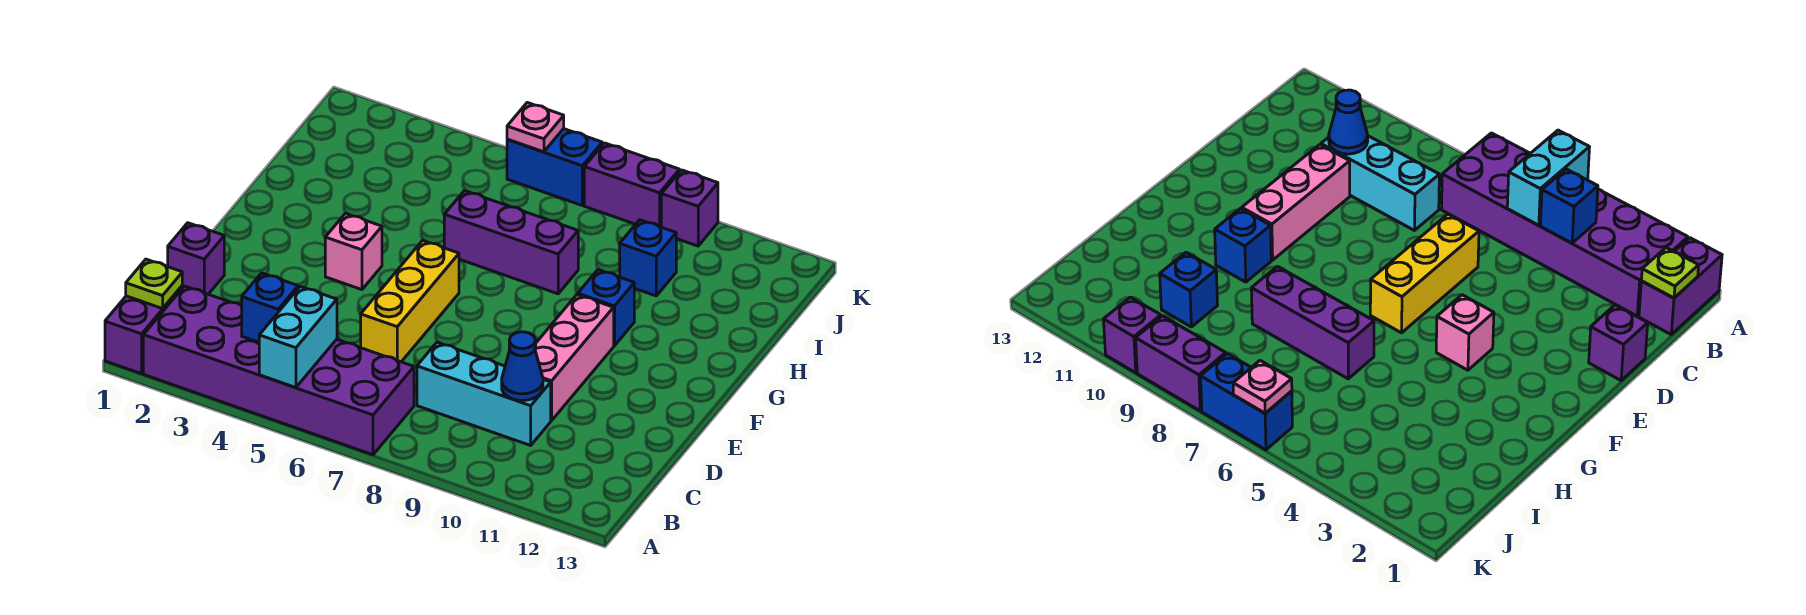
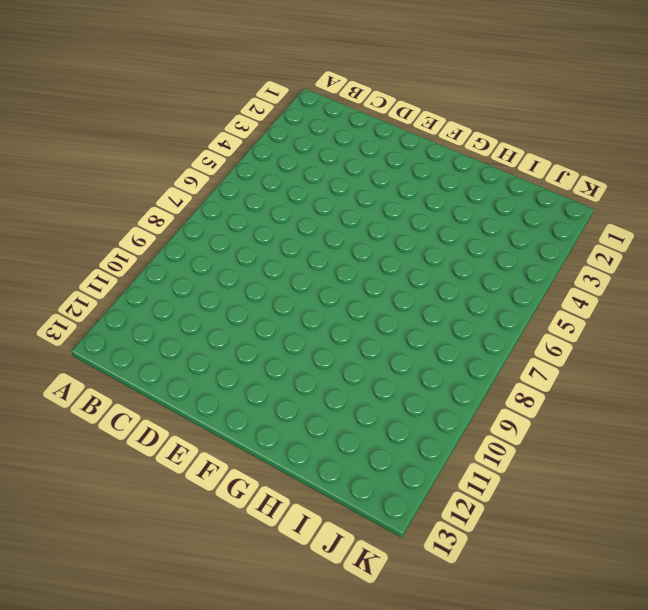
none -> purple brick A1:B1 level 1
none -> purple brick A2:B7 level 1
none -> cyan brick C8:C10 level 1

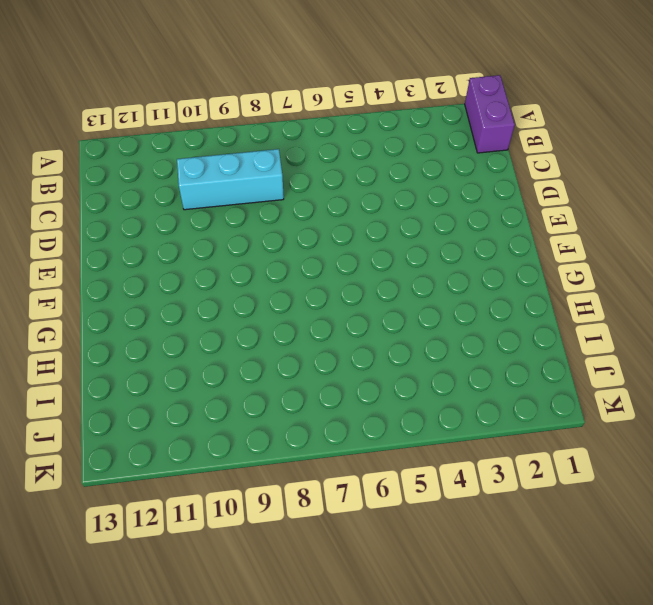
none -> purple brick A2:B7 level 1
none -> purple brick D1 level 1
none -> yellow brick D6:F6 level 1

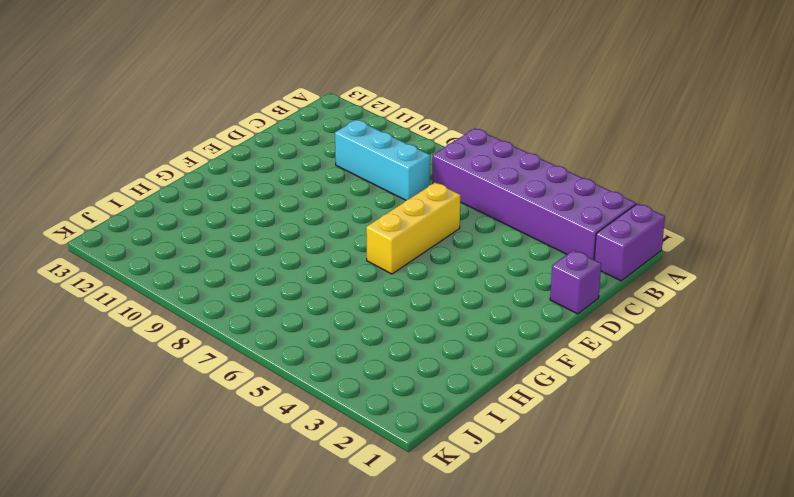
none -> pink brick D10:F10 level 1
none -> pink brick F4 level 1
none -> blue brick G10 level 1

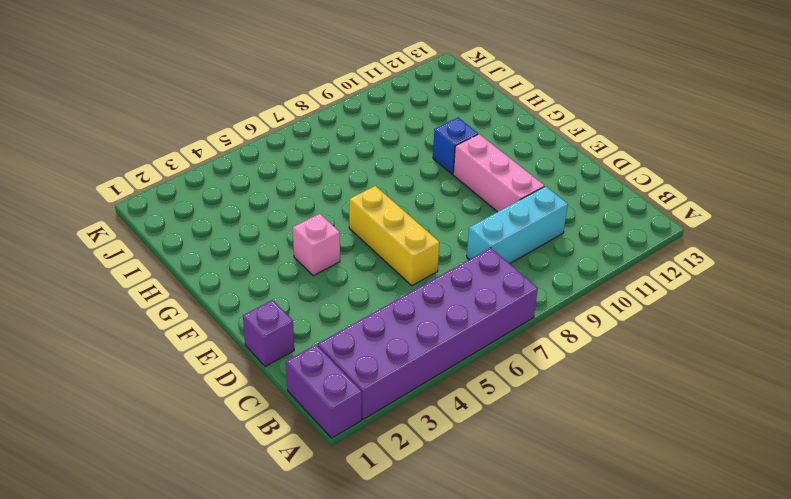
none -> purple brick H6:H8 level 1
none -> blue brick I10 level 1
none -> blue brick K6:K7 level 1

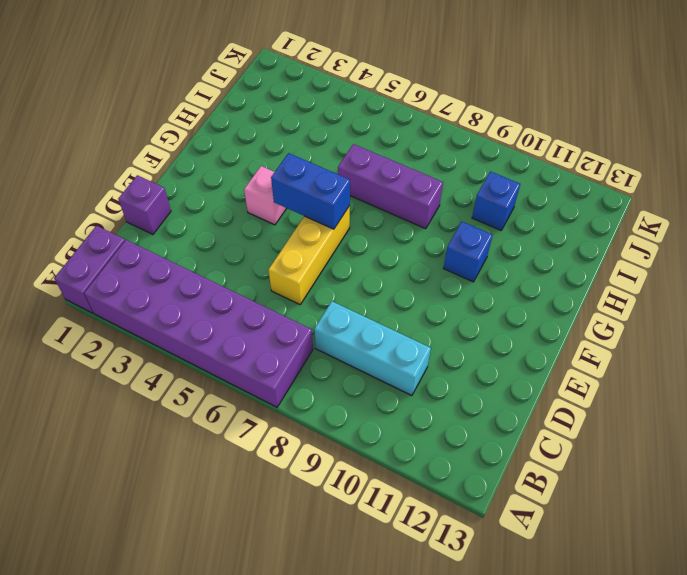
blue brick F5:F6 level 2 -> blue brick K6:K7 level 1
none -> pink brick D10:F10 level 1
none -> purple brick K8:K9 level 1
none -> purple brick K10 level 1

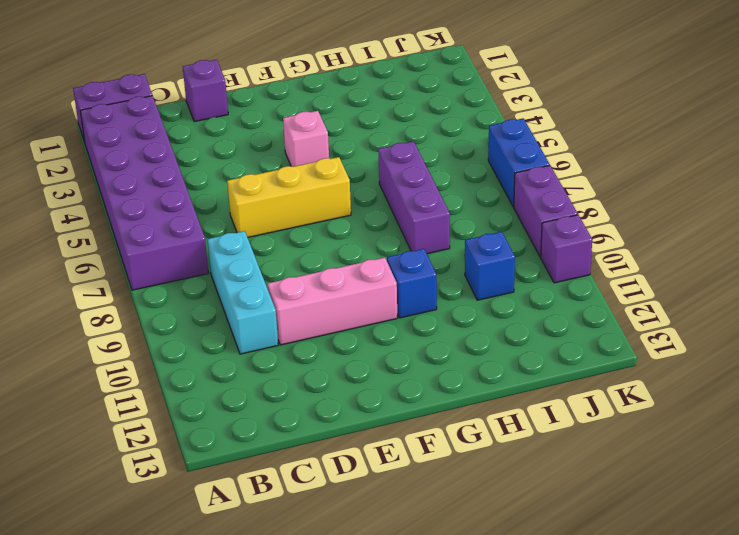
none -> cyan brick A5:B5 level 2
none -> lime plate B1 level 2
none -> blue brick B4 level 2

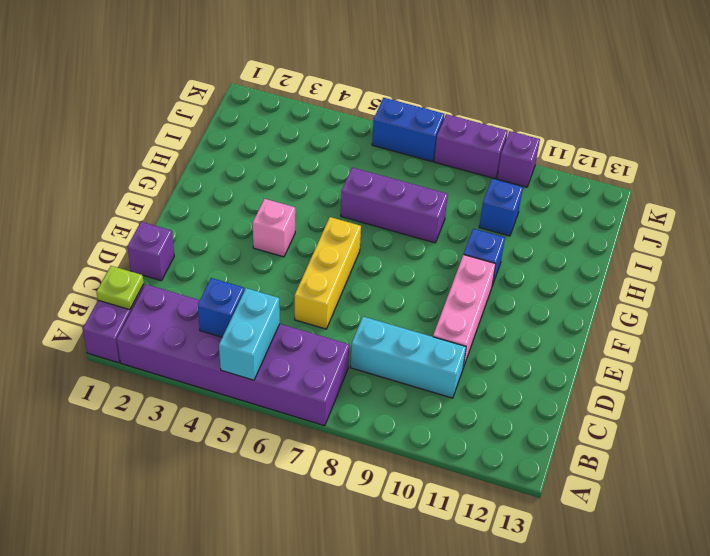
none -> blue cone C10 level 2
none -> pink plate K6 level 2

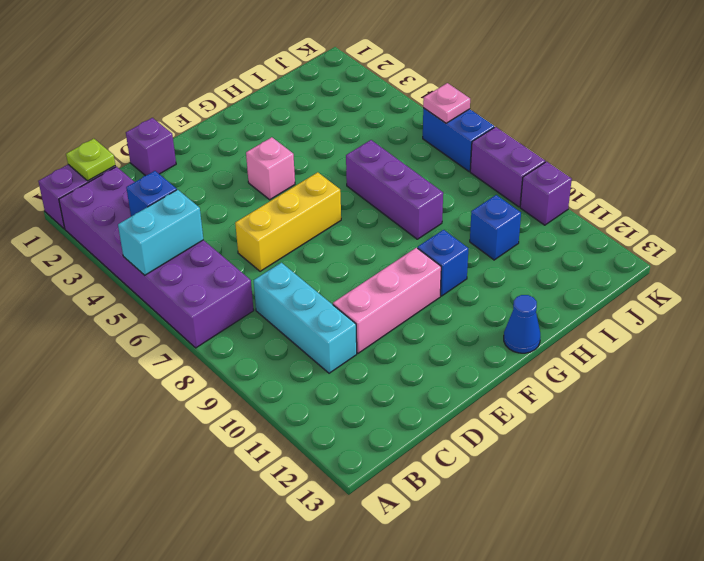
blue cone G13 level 1 -> blue cone C10 level 2

